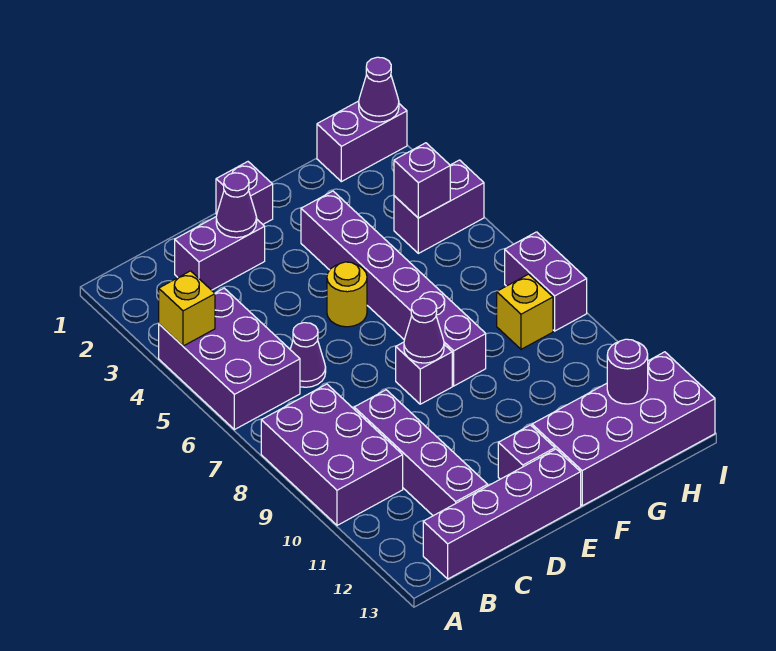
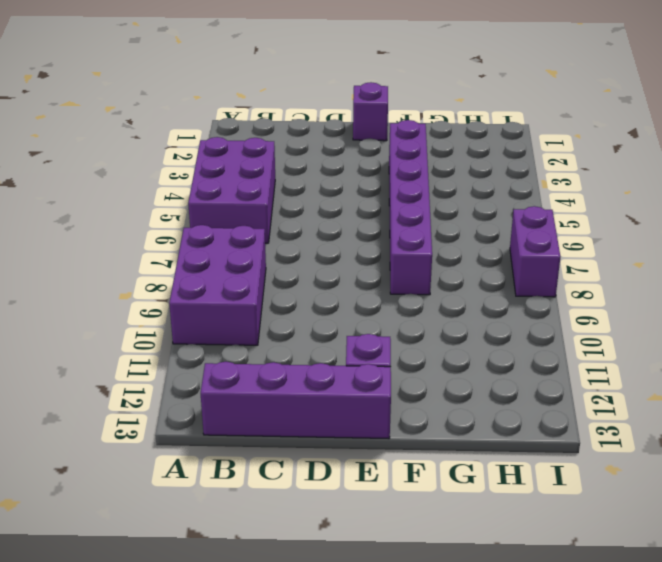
none -> purple brick C2:D2 level 1
none -> purple cone C6 level 1
none -> purple brick C9:C12 level 1

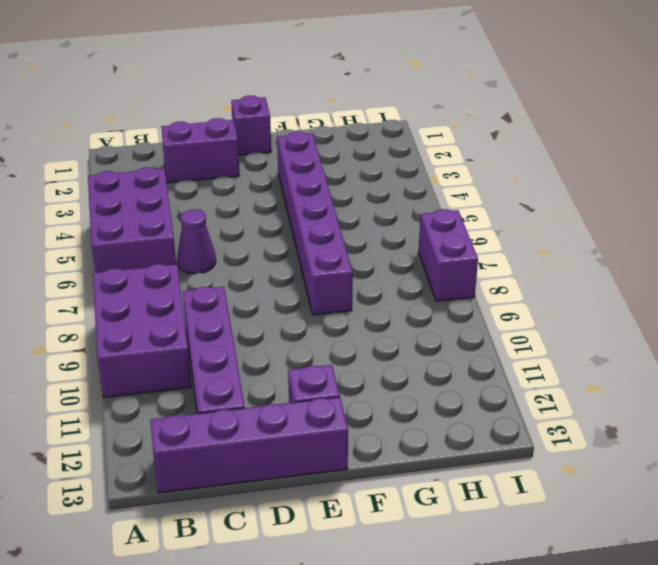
none -> yellow round brick E5 level 1
none -> purple brick E8 level 1
none -> purple brick F12:I13 level 1

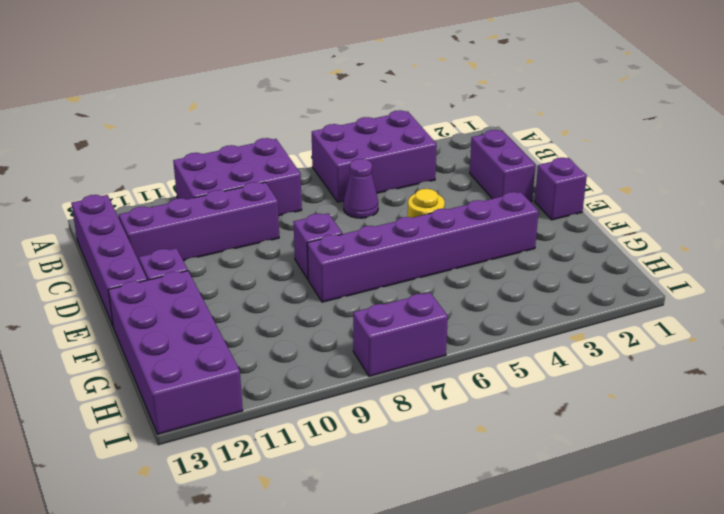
none -> purple brick H1:I1 level 1
none -> purple brick H4:I4 level 1
none -> yellow brick H8 level 1

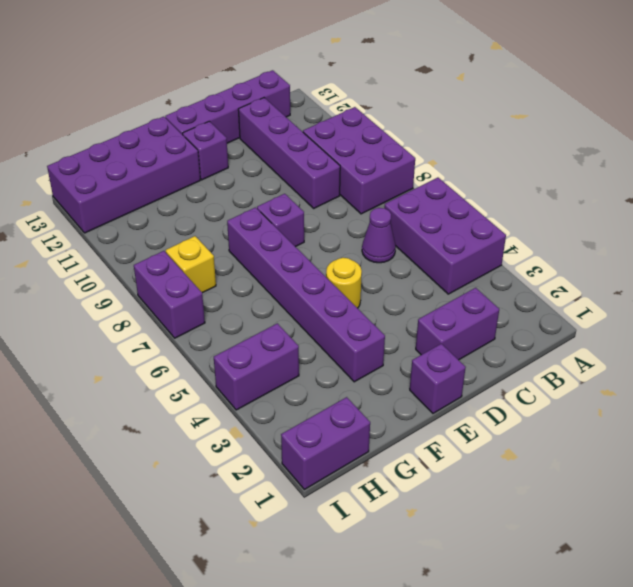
none -> yellow brick A4 level 2
none -> purple cone D2 level 2
none -> purple cone E8 level 2

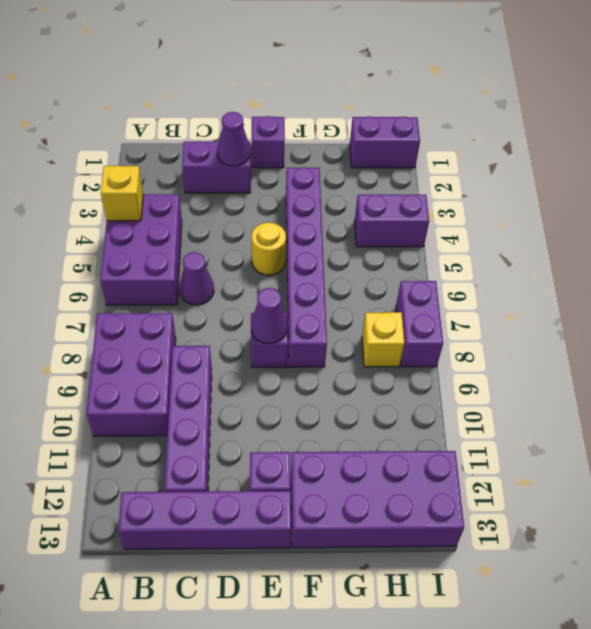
none -> purple brick H4 level 2
none -> purple round brick H12 level 2
none -> purple cone I1 level 2

